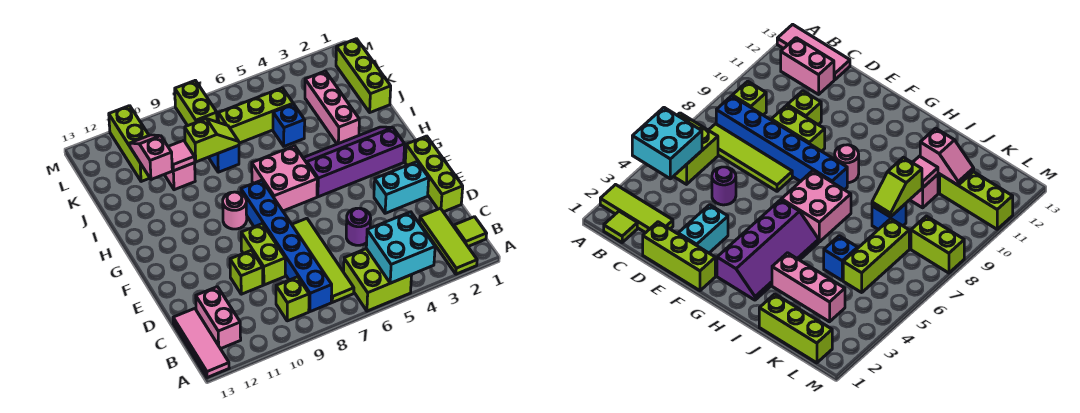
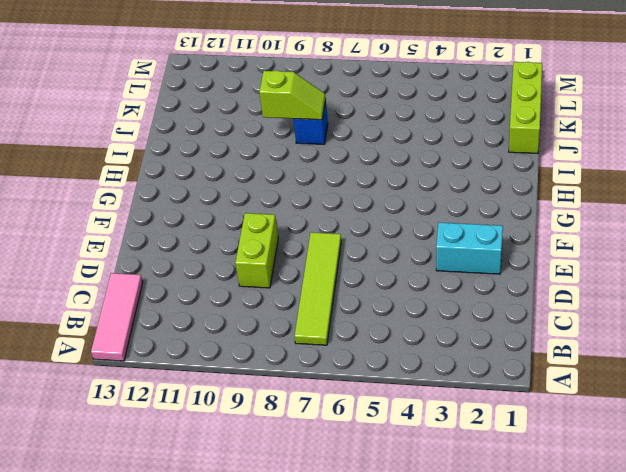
none -> lime tile A2:C2 level 1
none -> lime brick A5:B6 level 1
none -> lime tile B1 level 1

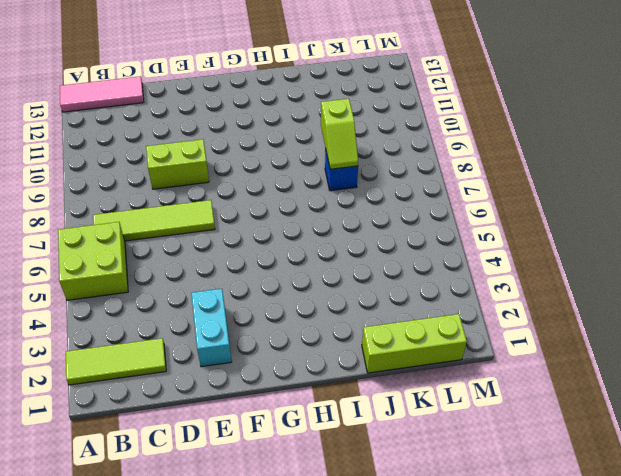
none -> lime tile B1 level 1
none -> blue brick B8:G8 level 1
none -> lime brick B9 level 1

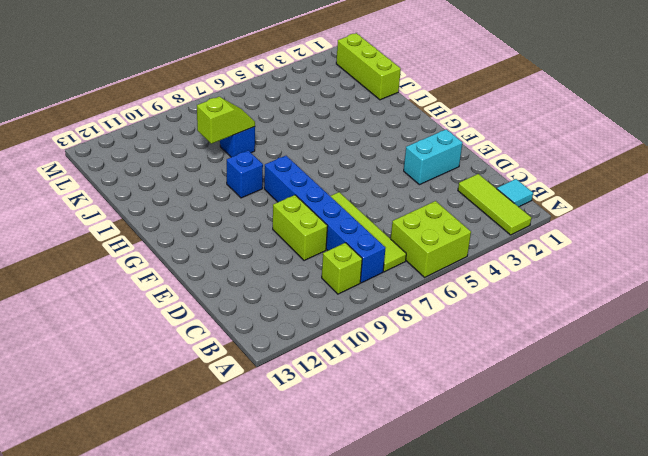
cyan tile B1 level 1 -> lime tile B1 level 1
blue brick H9 level 1 -> blue brick J5 level 1
none -> pink tile A13:C13 level 1
none -> pink brick B12:C12 level 1
none -> lime brick D1:F1 level 1

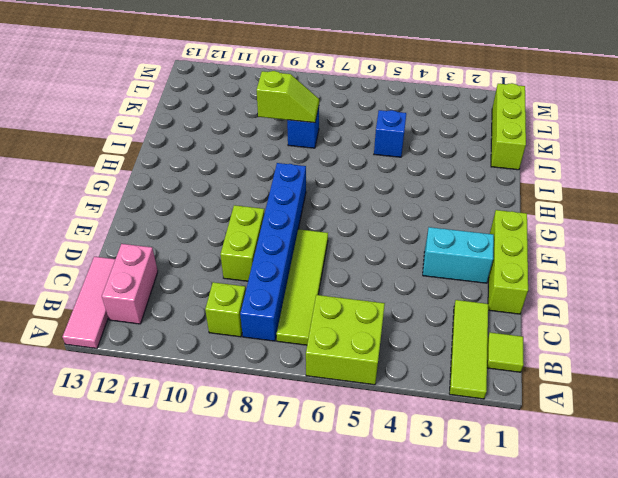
none -> purple round brick D5 level 1
none -> lime brick D10 level 1
none -> purple slope G2:H5 level 1 top G

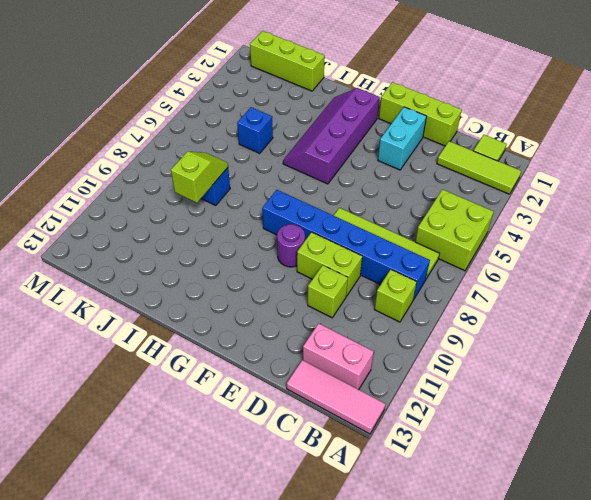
purple round brick F9 level 1 -> purple round brick D5 level 1
none -> pink brick G6:H7 level 1
none -> pink round brick G9 level 1
none -> pink brick I3:K3 level 1

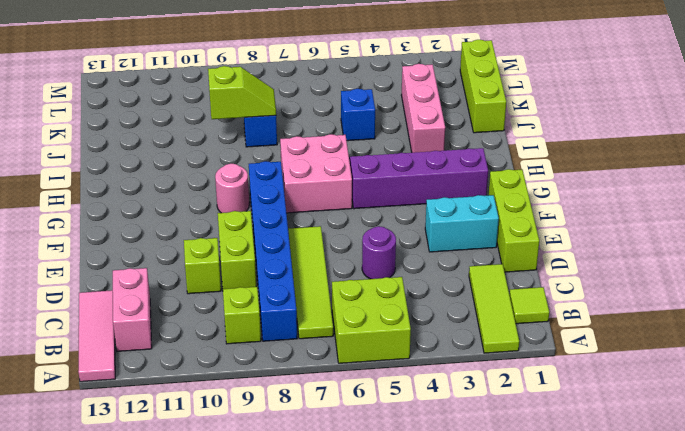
none -> pink brick J10 level 1
none -> lime brick K5:K7 level 1
none -> lime brick K11:M11 level 1

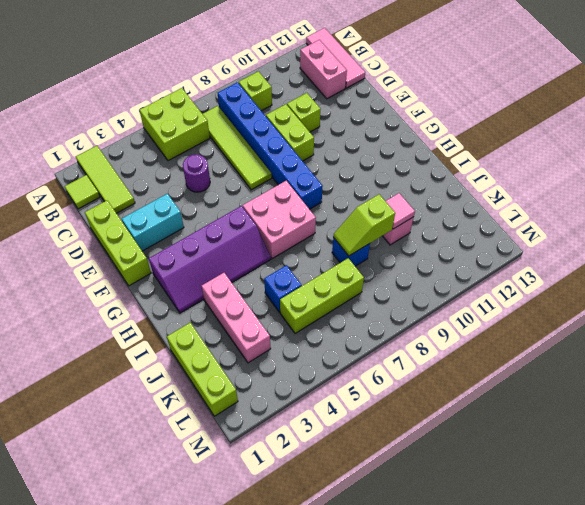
none -> pink round brick G9 level 1
none -> lime brick K11:M11 level 1
none -> lime brick L8:M8 level 1

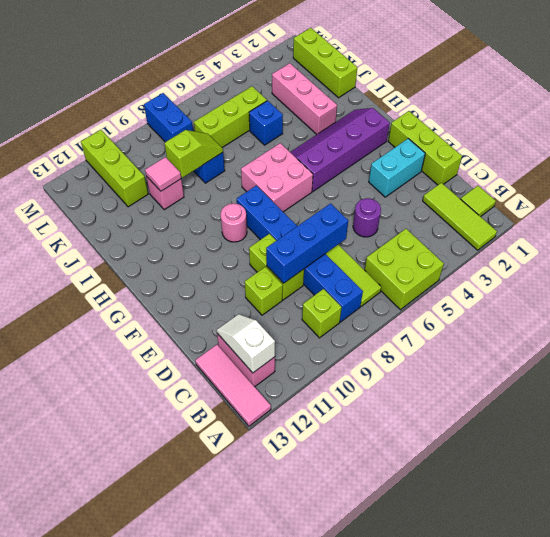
white slope B12:C12 level 2 top B -> none
blue brick D7:D9 level 2 -> none
blue brick L8:M8 level 1 -> lime brick L8:M8 level 1
none -> cyan brick A4:B5 level 2
none -> pink slope J11:K11 level 2 top J

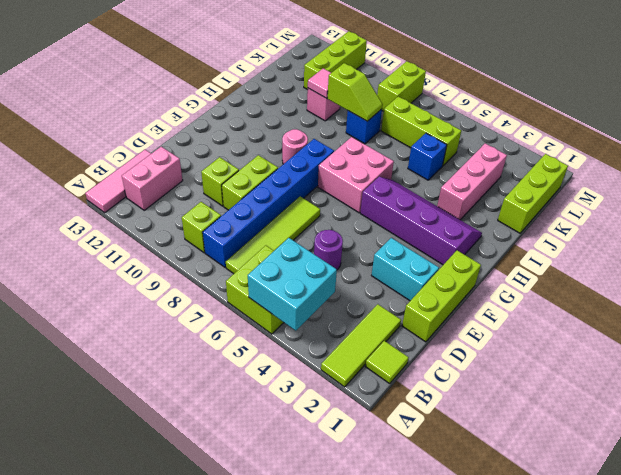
none -> pink slope J11:K11 level 2 top J

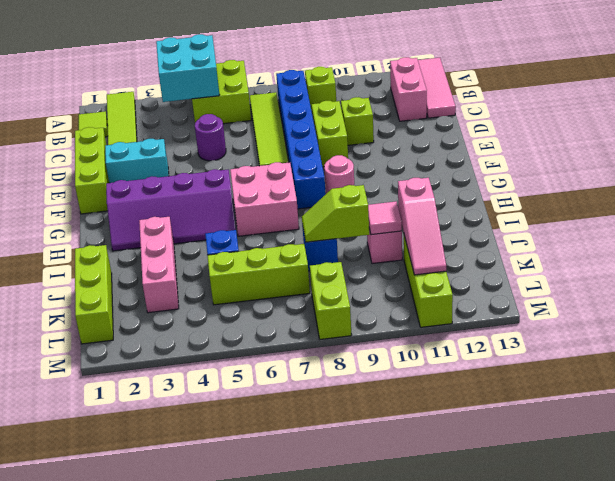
pink slope J11:L11 level 2 top J -> pink slope J11:K11 level 2 top J

